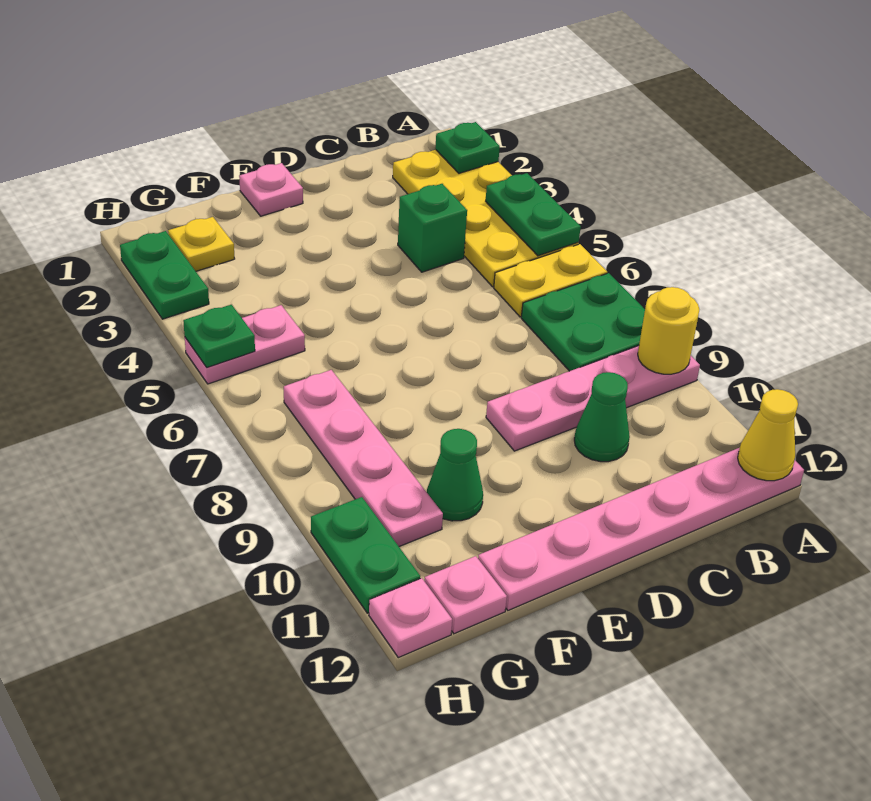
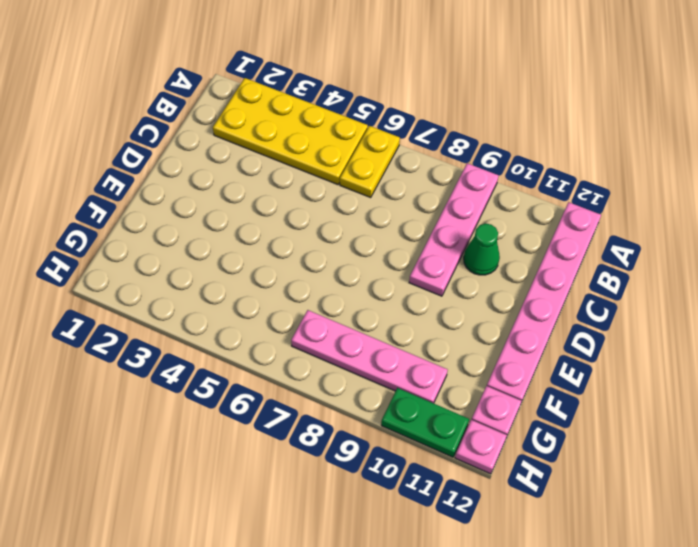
none -> green plate A7:B8 level 1
none -> green brick C4 level 1
none -> pink plate E1 level 1

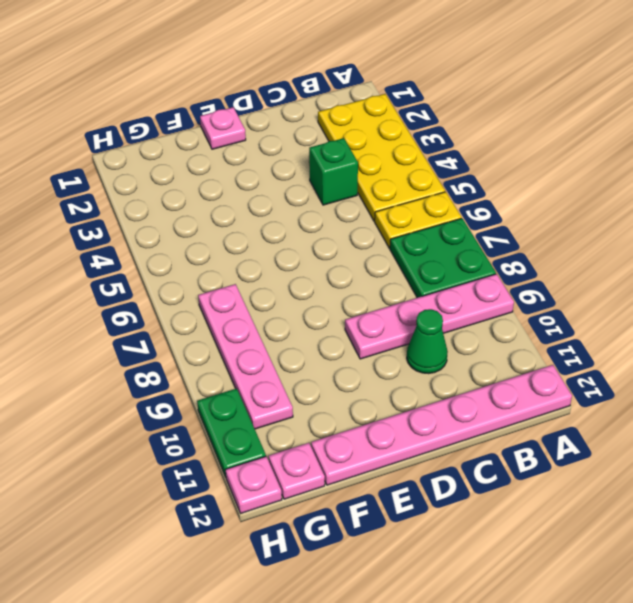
none -> green cone F10 level 1
none -> yellow plate G2 level 1
none -> pink plate G5:H5 level 1

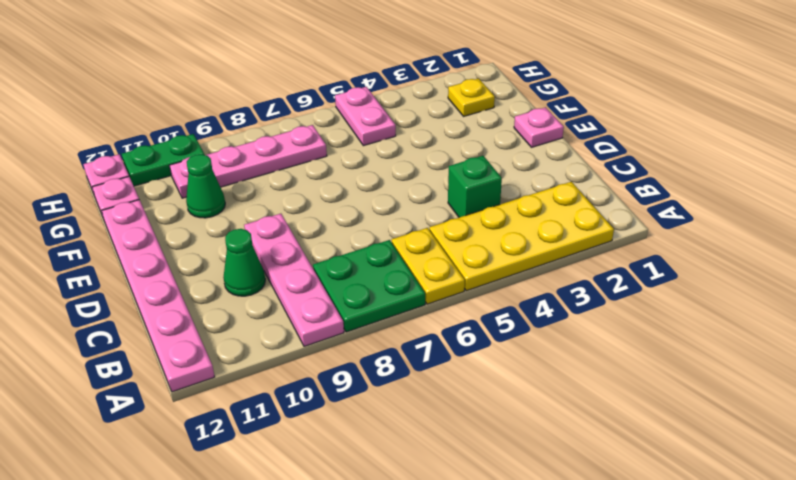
none -> green plate H2:H3 level 1
none -> green plate A2 level 2
none -> green plate A4:A5 level 2

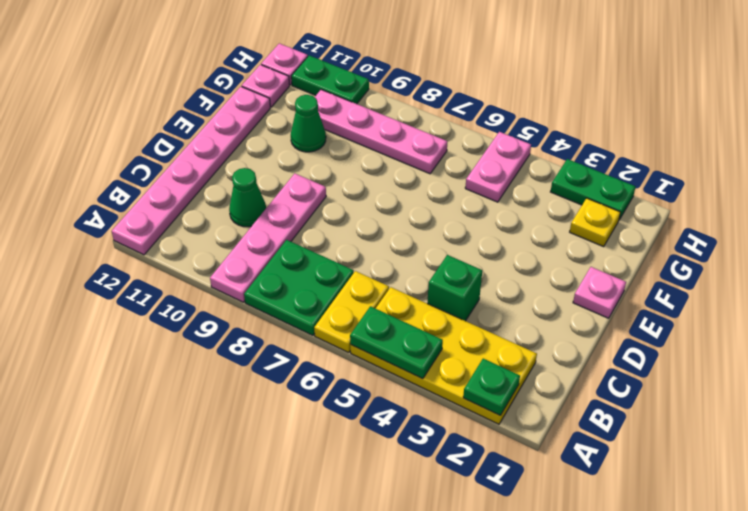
none -> yellow round brick A9 level 2
none -> yellow cone A12 level 2
none -> green plate H5 level 2

